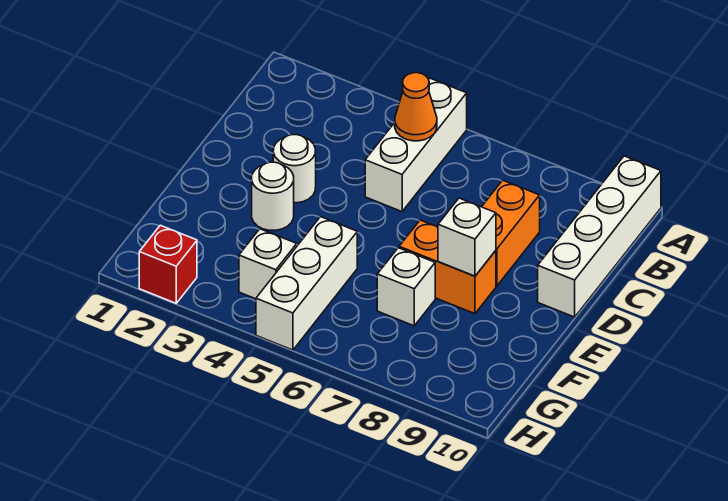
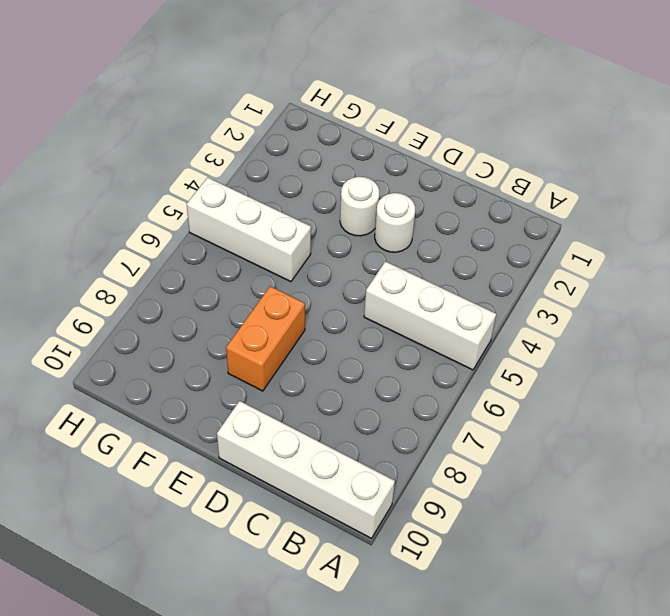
none -> orange brick C8:D8 level 1
none -> white brick F7 level 1
none -> white brick G4 level 1

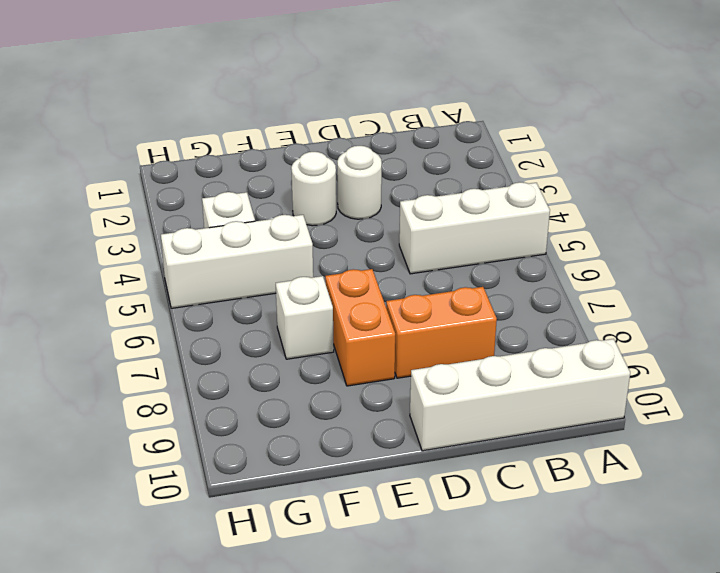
none -> red brick H2 level 1
none -> orange cone B5 level 2
none -> white brick E8 level 2

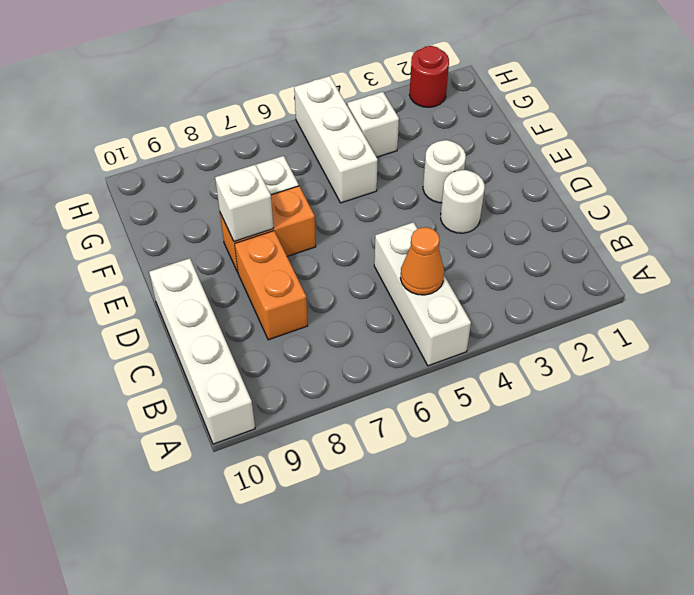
red round brick H2 level 1 -> red brick H2 level 1

